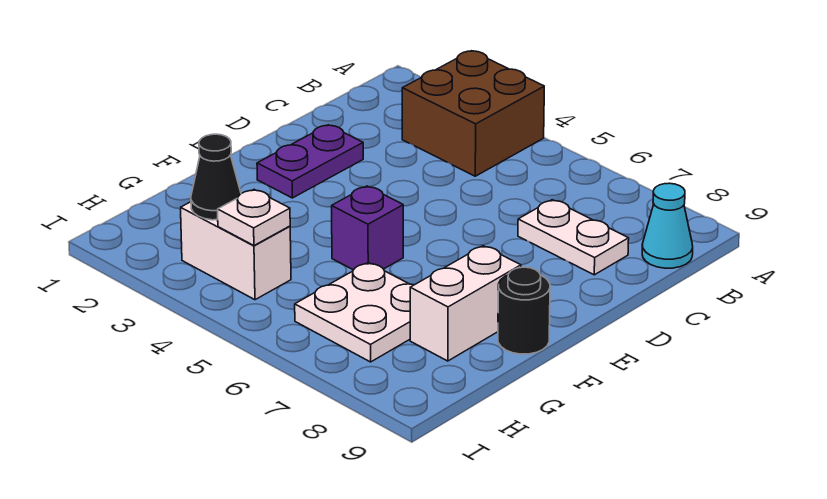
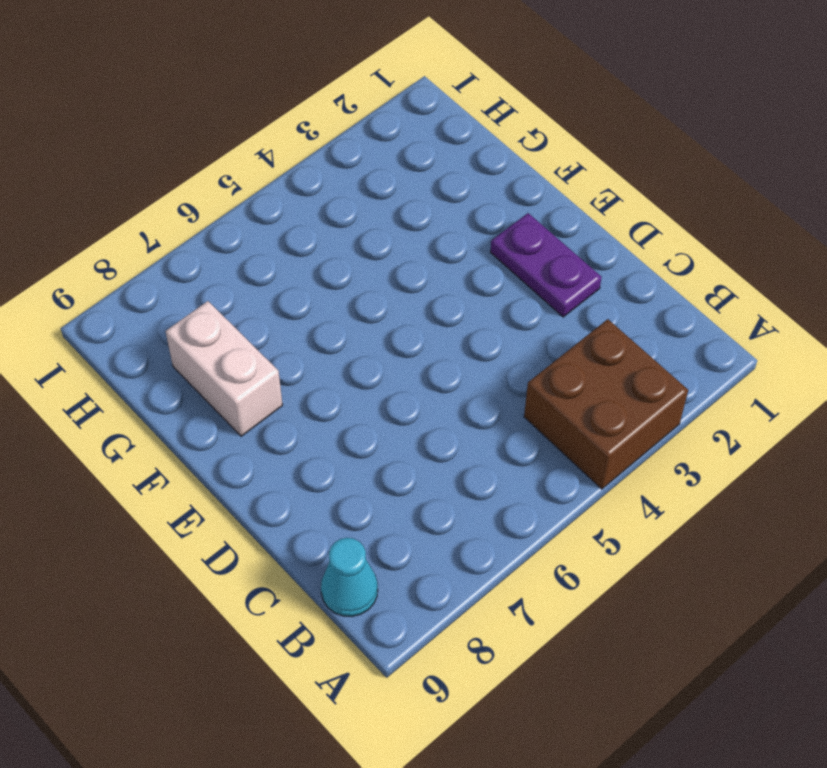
none -> white plate C7:C8 level 1
none -> purple brick F5 level 1

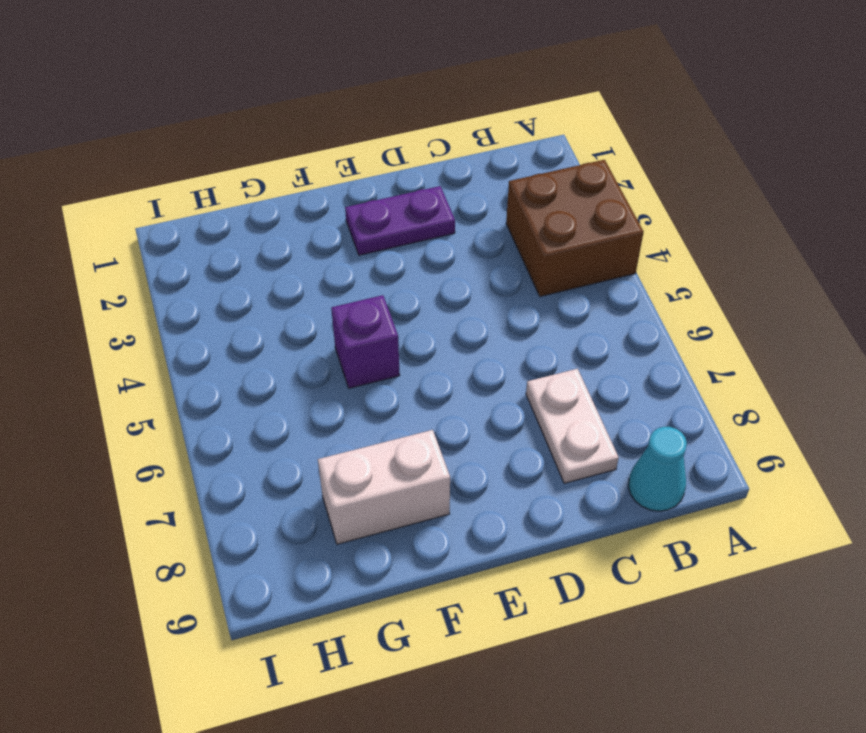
none -> black round brick F9 level 1
none -> white plate G6:H7 level 1

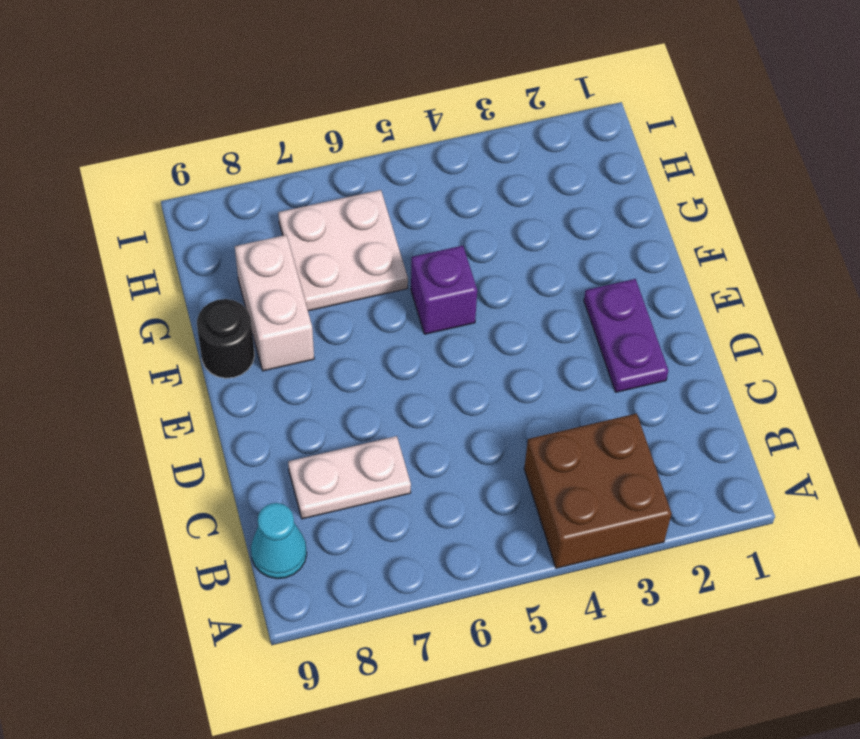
none -> white brick H3:H4 level 1
none -> black cone H3 level 2

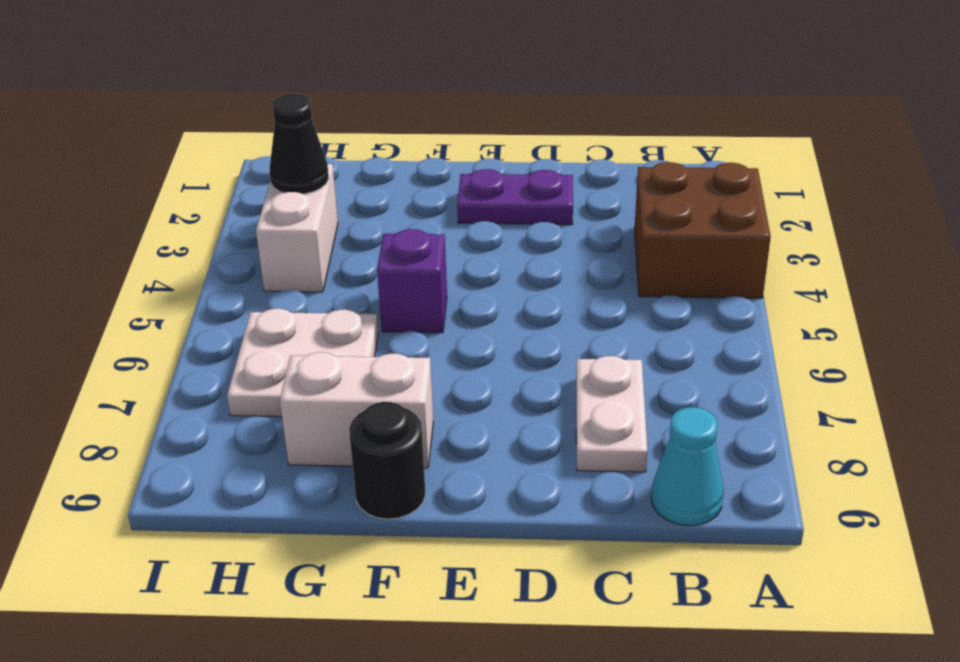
none -> white plate H4 level 2

